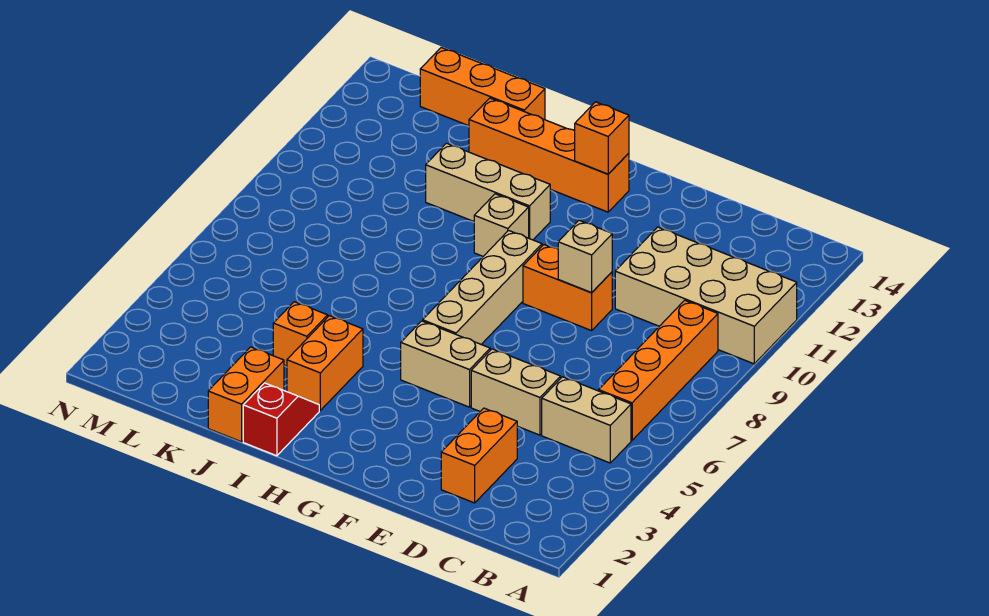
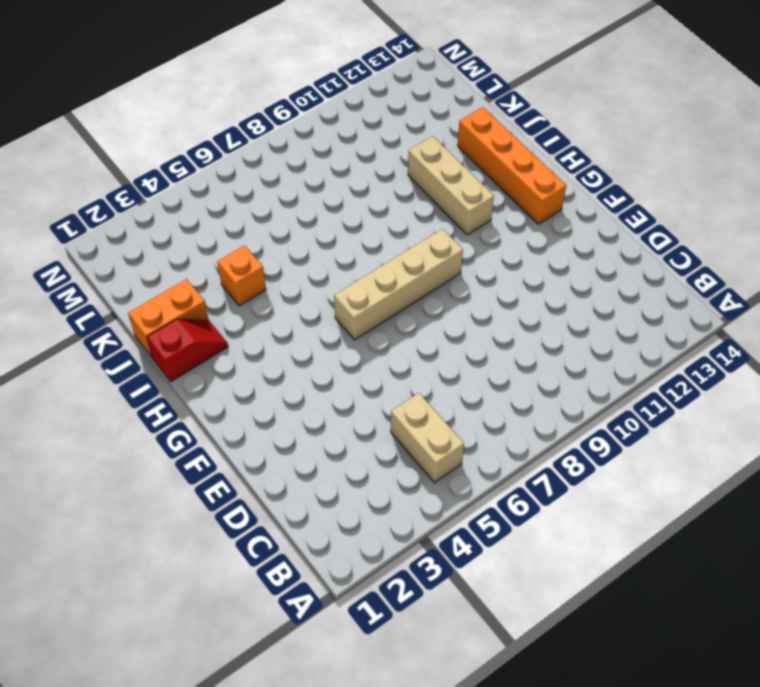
none -> tan brick A10:D11 level 1
none -> orange brick B6:B9 level 1
none -> orange brick D2:D3 level 1

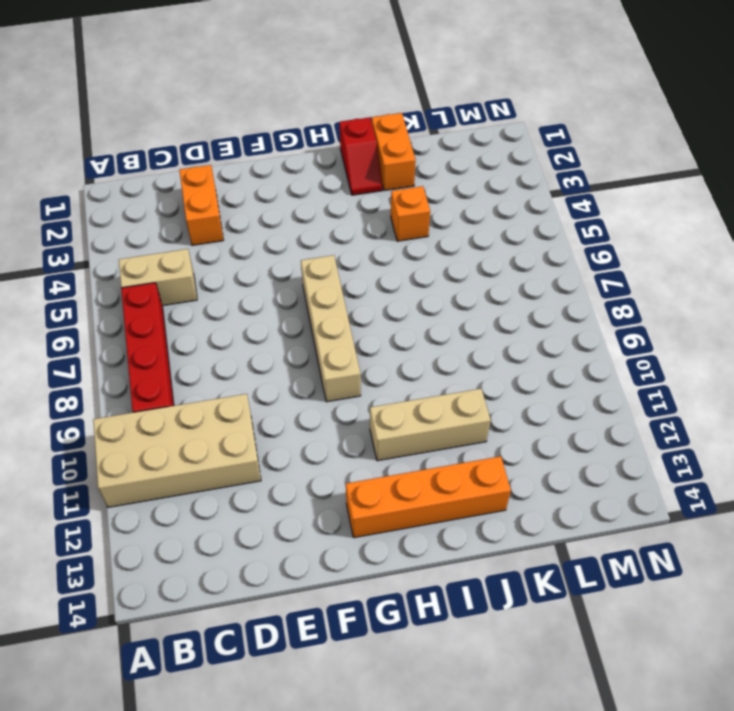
red brick B6:B9 level 1 -> orange brick B6:B9 level 1
none -> tan brick D5:E5 level 1
none -> orange brick E9:F9 level 1
none -> tan brick F5:G5 level 1

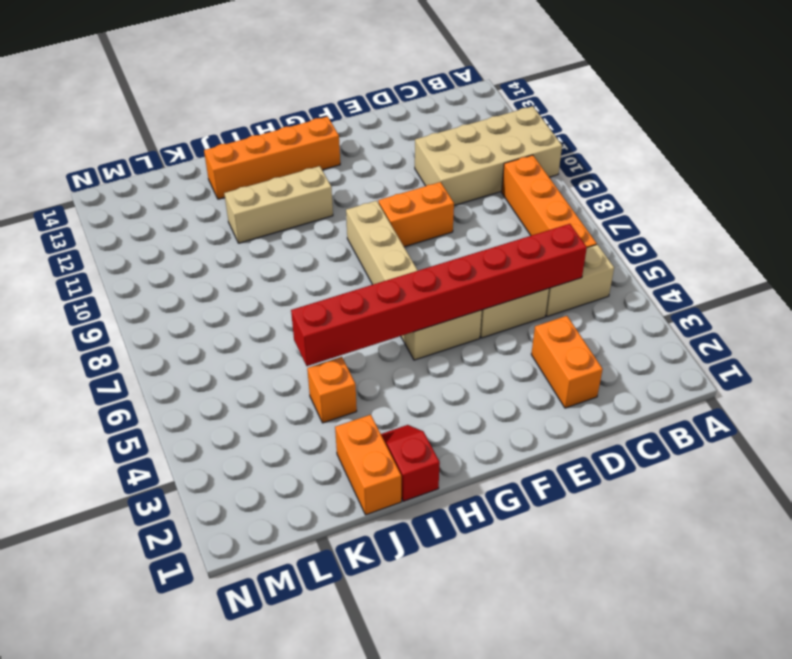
red brick C5:J5 level 2 -> none
none -> tan brick H10 level 1
none -> orange brick I3:I4 level 1
none -> orange brick J14:L14 level 1

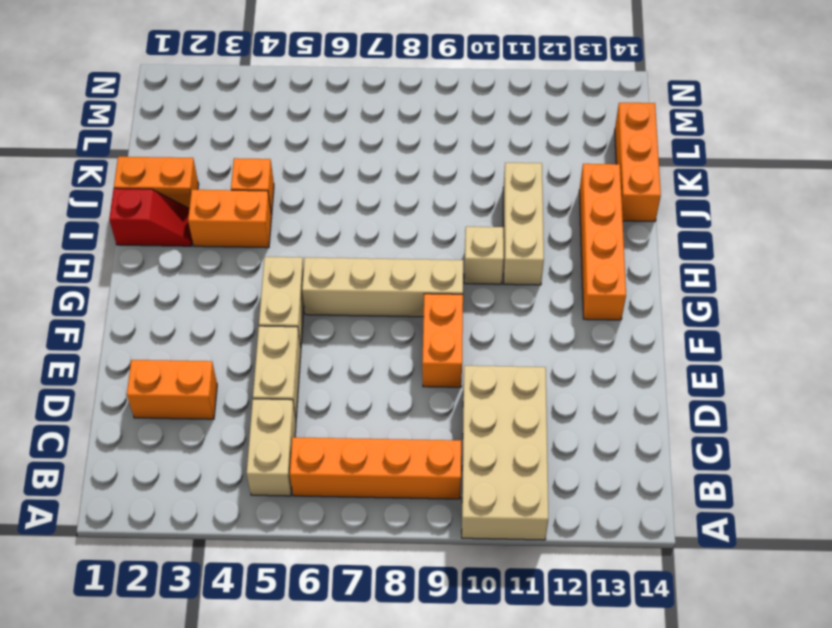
none -> tan brick E9 level 2
none -> orange brick G13 level 2

